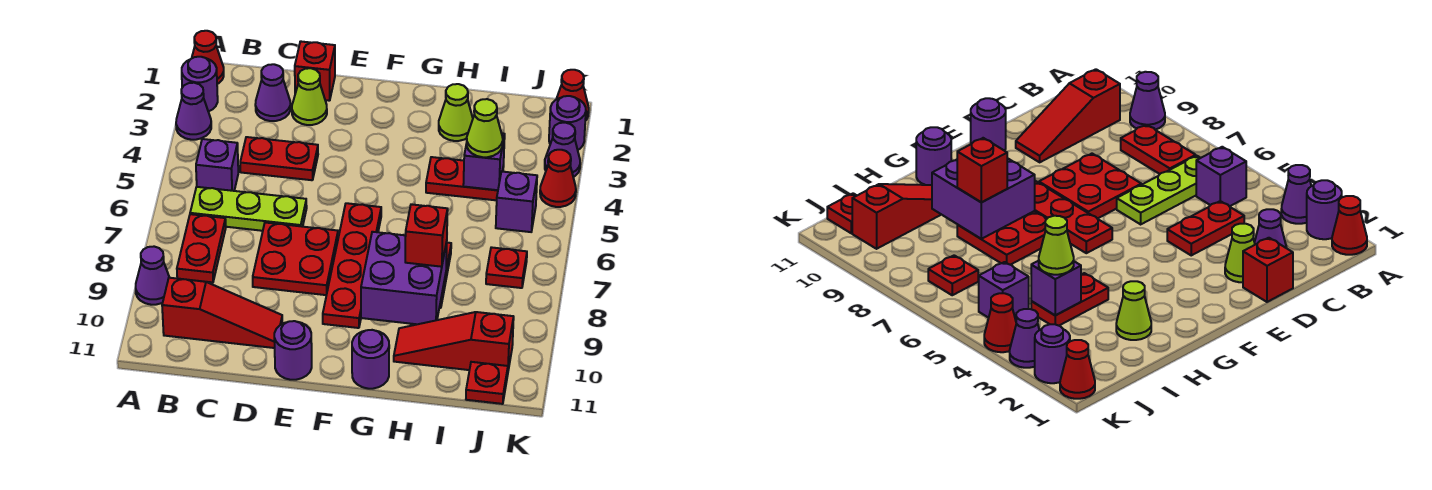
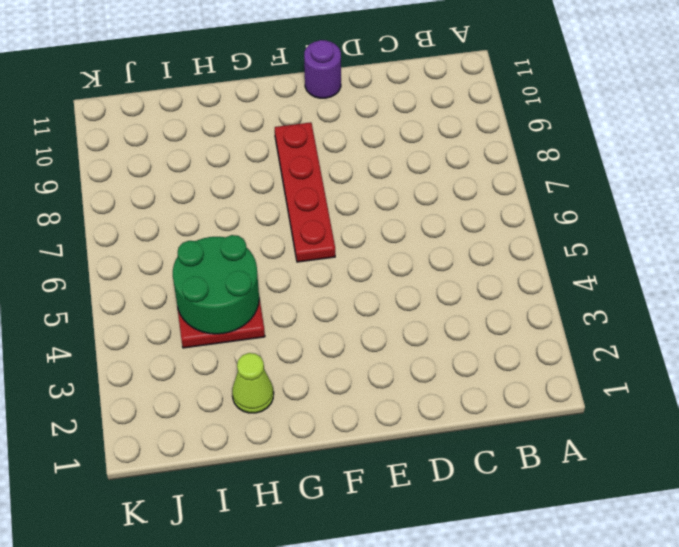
green round brick H4:I5 level 2 -> purple brick I4 level 2
none -> red cone A1 level 1
none -> purple round brick A2 level 1
none -> purple cone A3 level 1
none -> purple cone A9 level 1

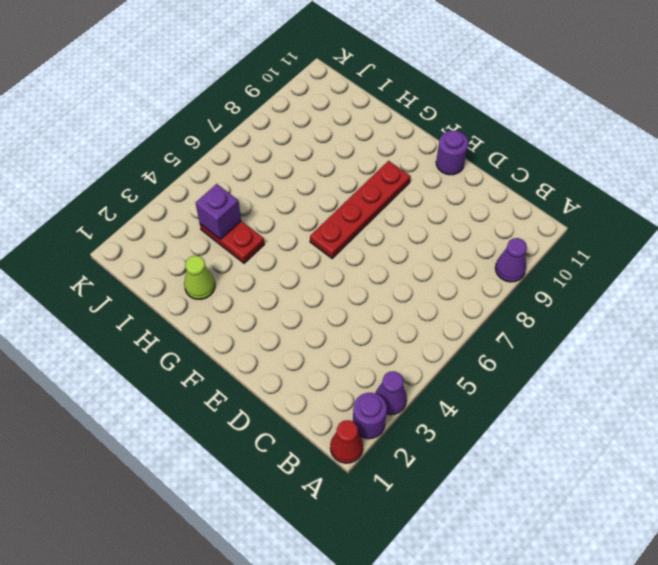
none -> purple brick B5 level 1
none -> lime plate B6:D6 level 1
none -> red plate B7:B8 level 1
none -> red slope B10:D10 level 1 top B

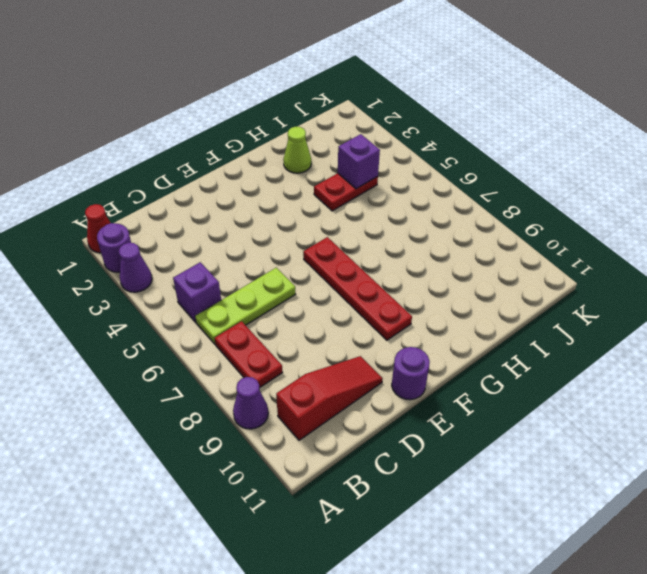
none -> purple cone C2 level 1
none -> red plate C4:D4 level 1
none -> red brick D1 level 1
none -> lime cone D2 level 1

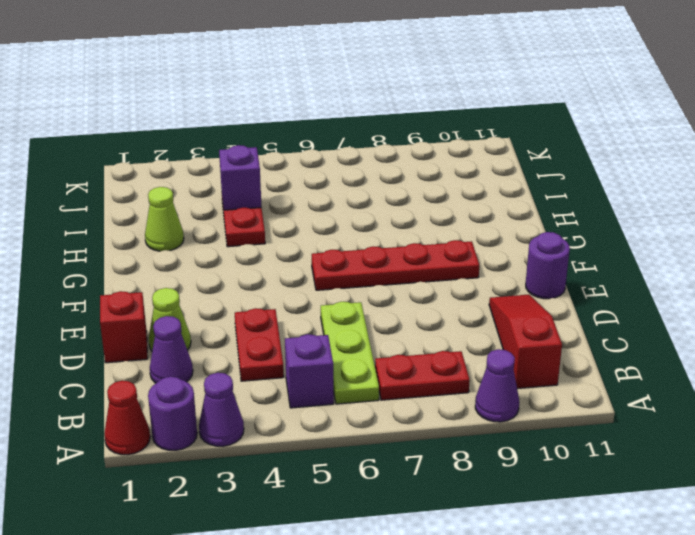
none -> red plate D7:E8 level 1
none -> red plate G7:H8 level 1
none -> purple round brick G11 level 1
none -> red slope H10:J10 level 1 top J

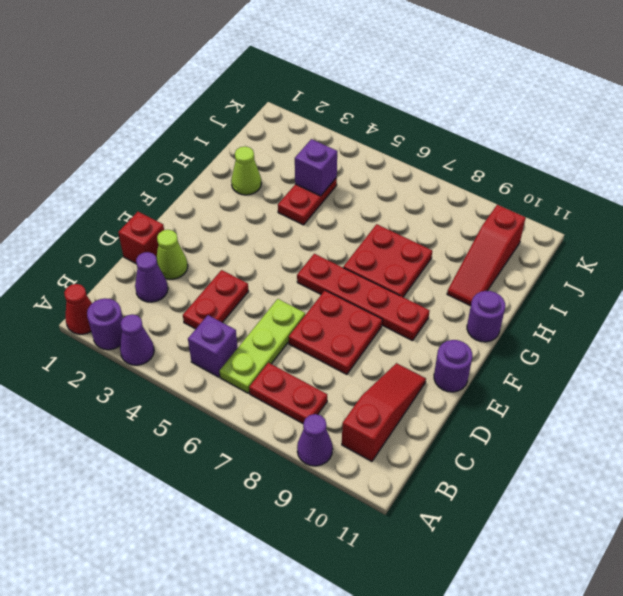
none -> purple brick J5 level 1
none -> red plate J7 level 1
none -> red plate J11 level 1
none -> red cone K1 level 1

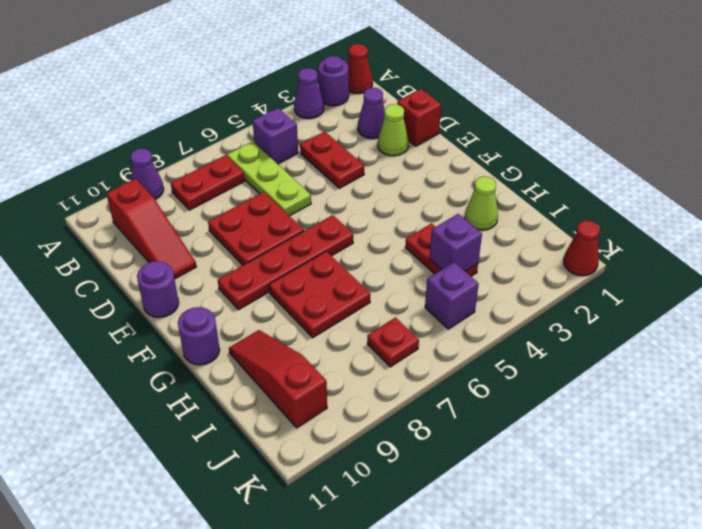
none -> red plate J11 level 1
none -> purple round brick K2 level 1
none -> purple cone K3 level 1
none -> red cone K4 level 1

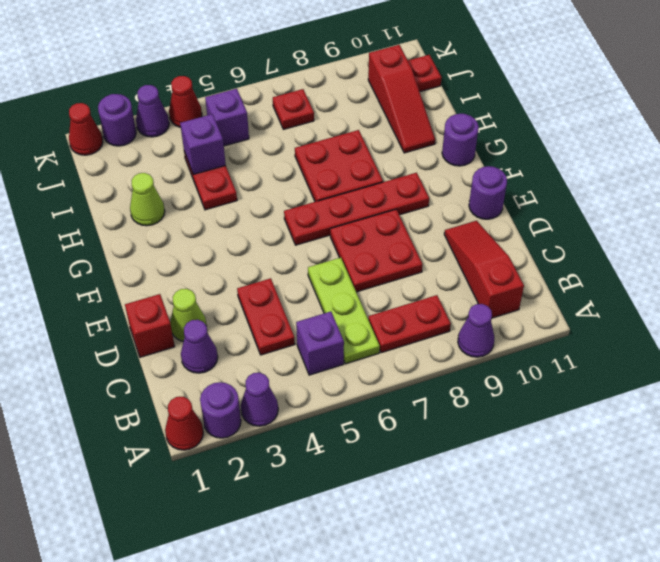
none -> purple brick G8:H9 level 2
none -> red brick H8 level 3
none -> lime cone I4 level 3

